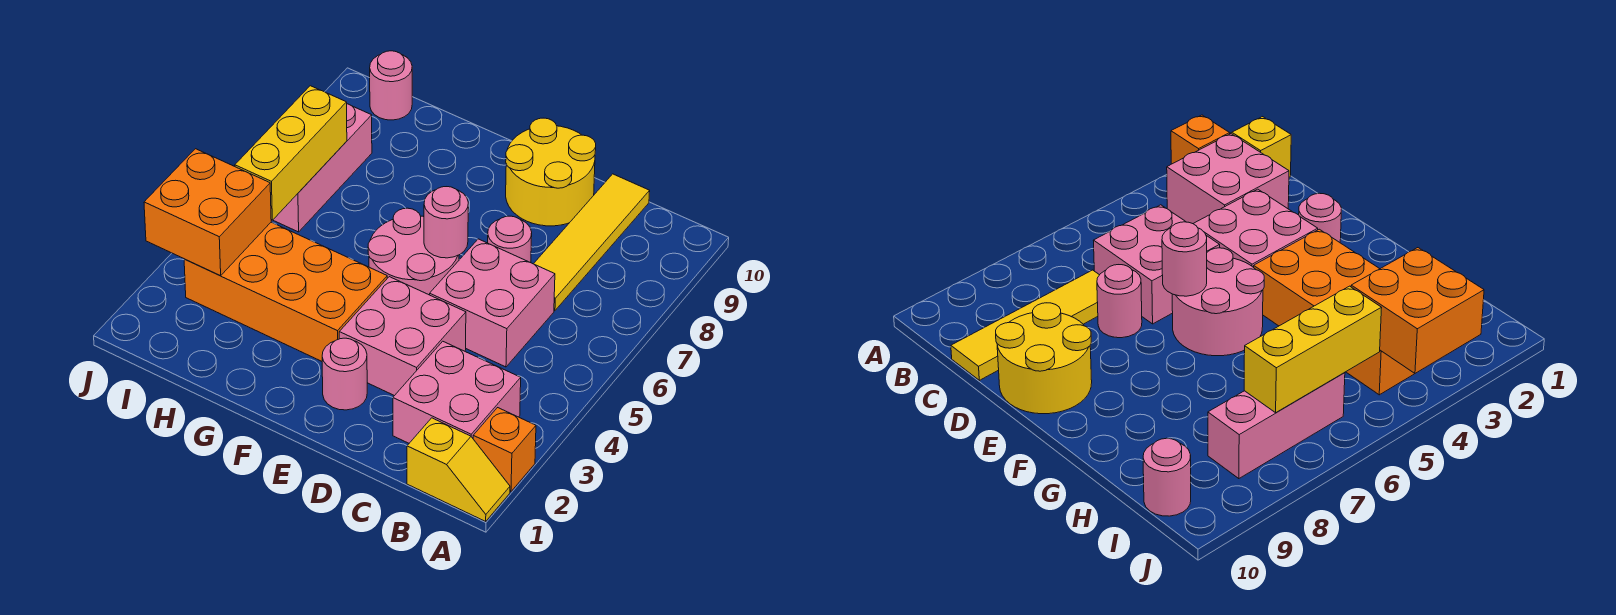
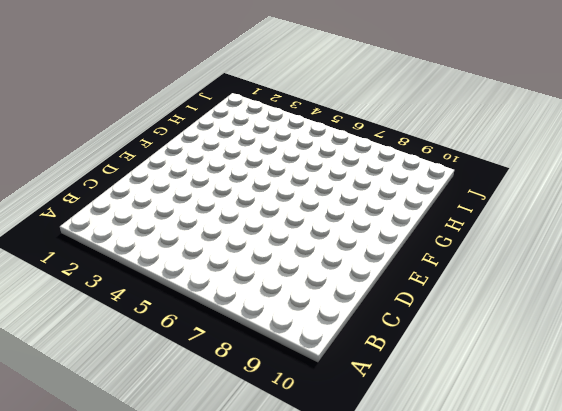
none -> yellow slope A1:B1 level 1 top B
none -> orange brick A2 level 1
none -> pink brick B2:C3 level 1

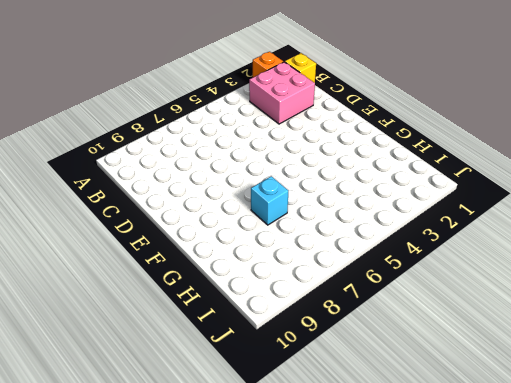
cyan brick G7 level 1 -> none
none -> pink brick C5:D6 level 1
none -> yellow tile C7:C10 level 1
none -> pink brick D3:E4 level 1

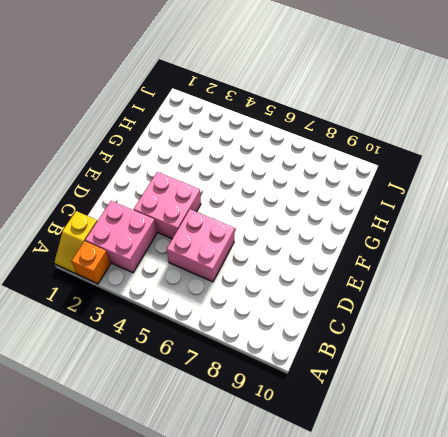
none -> yellow tile C7:C10 level 1
none -> pink round brick D7 level 1
none -> yellow round brick D9:E10 level 1

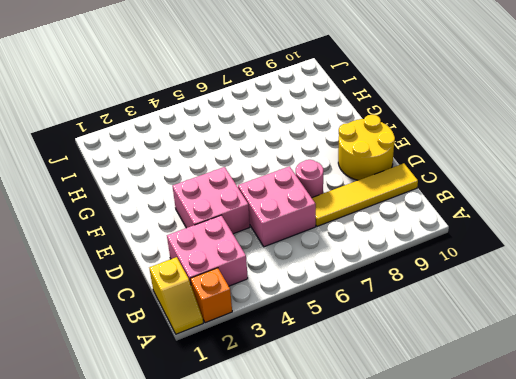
none -> pink round brick E2 level 1
none -> pink round brick E5:F6 level 1
none -> orange brick F3:I4 level 1

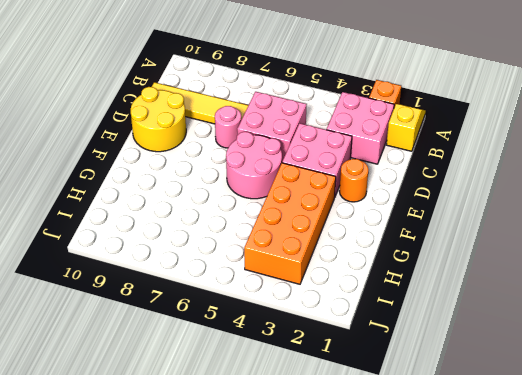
orange round brick E2 level 1 -> pink round brick E2 level 1
none -> pink brick I6:I8 level 1
none -> pink round brick I10 level 1
none -> pink round brick E6 level 2

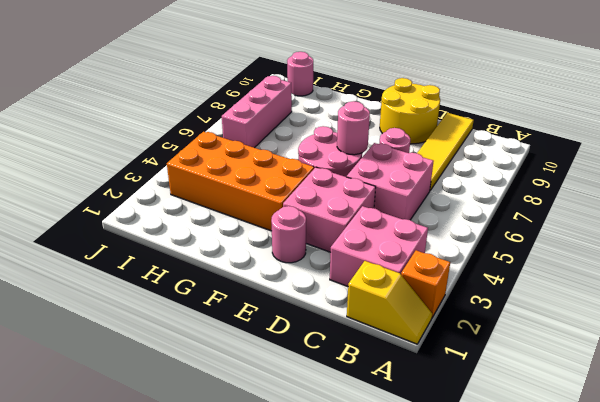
none -> orange brick I3:J4 level 2
none -> yellow brick I5:I7 level 2

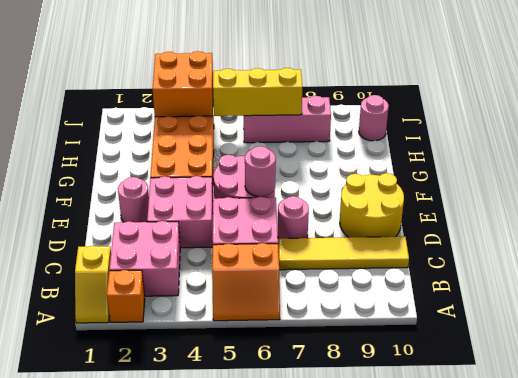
orange slope A5:B6 level 1 top B -> none

